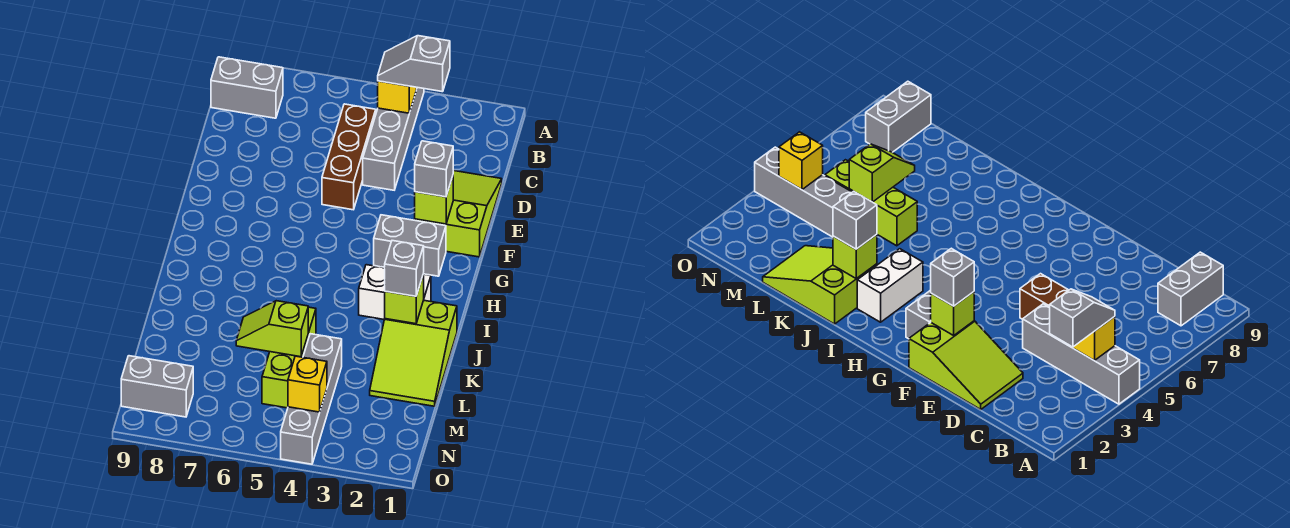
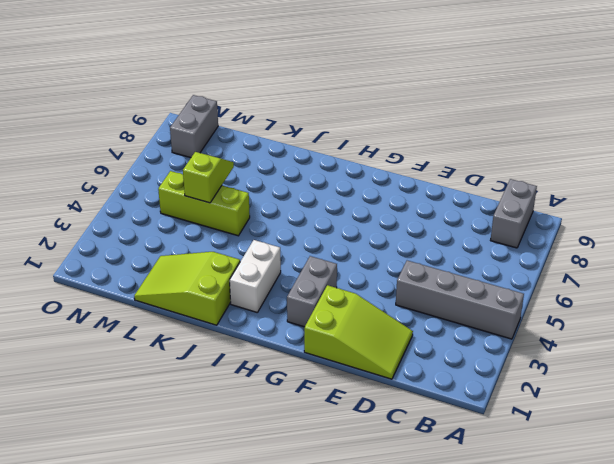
none -> brown brick C5:E5 level 1
none -> grey brick L4:O4 level 1
none -> yellow brick B4 level 2

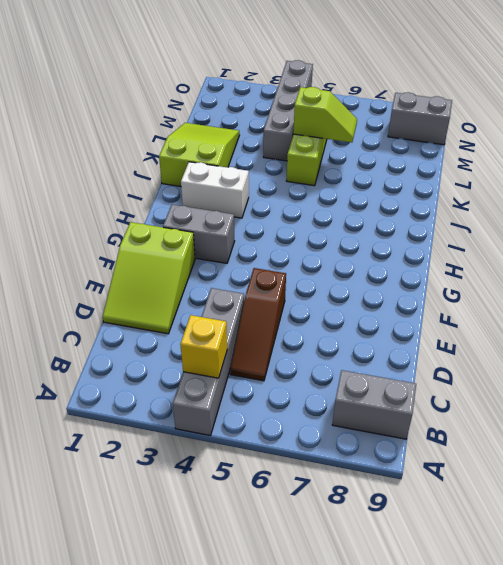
brown slope C5:E5 level 1 top E -> brown brick C5:E5 level 1
none -> lime brick F2 level 2
none -> lime brick J2 level 2
none -> yellow brick N4 level 2

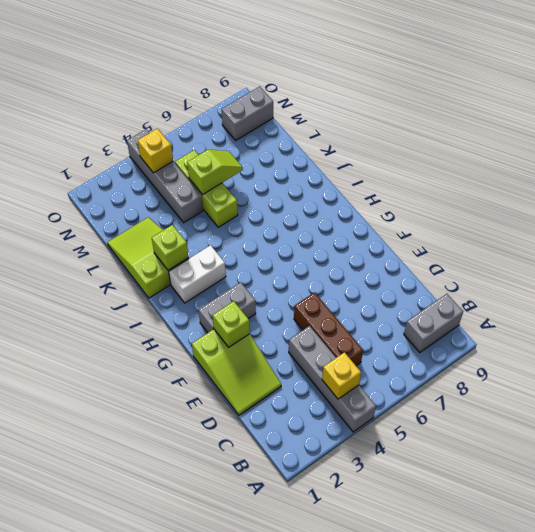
none -> grey slope B3:B4 level 3 top 3
none -> grey brick F2 level 3
none -> grey brick J2 level 3

